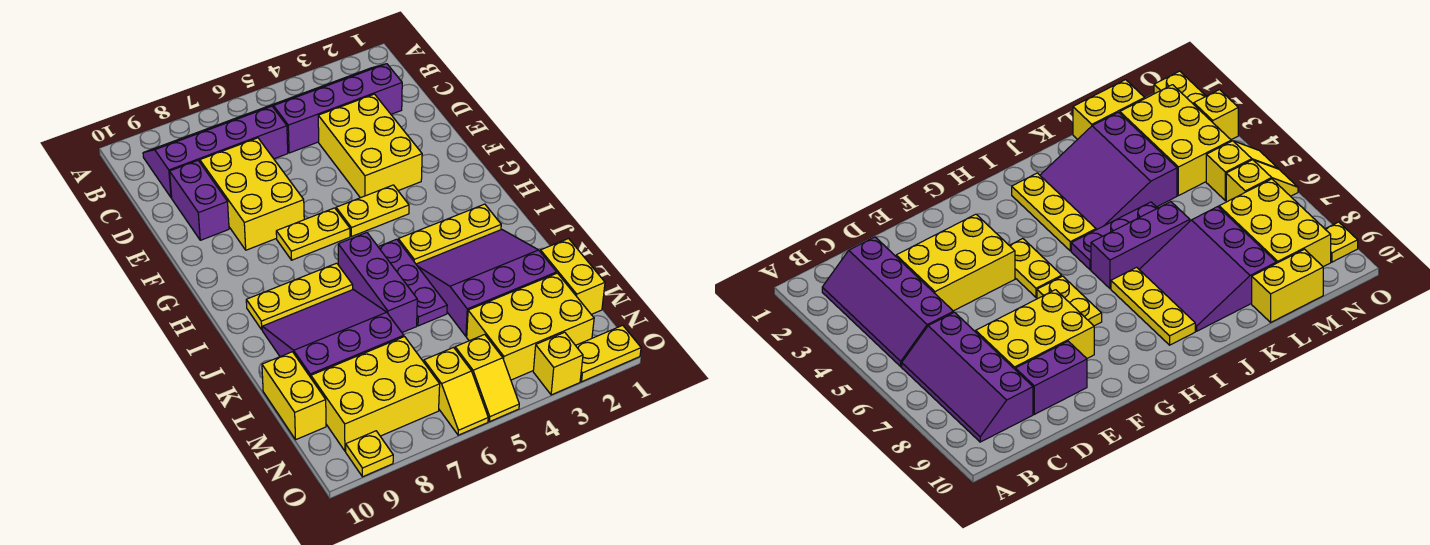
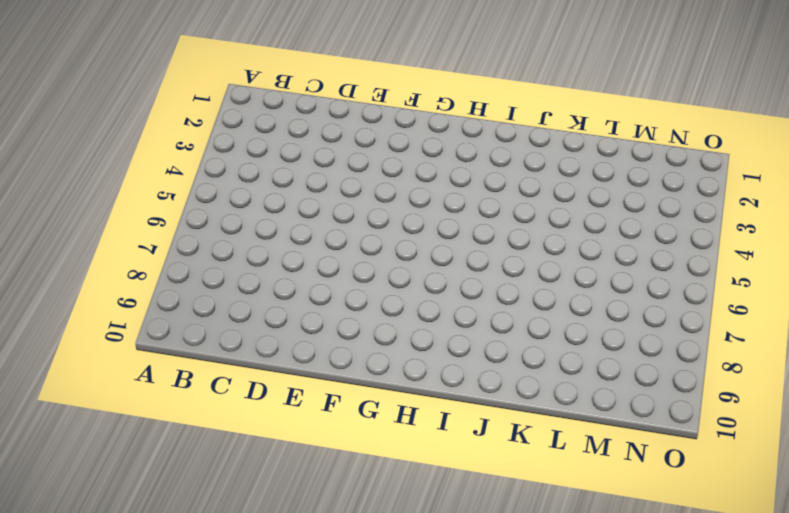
none -> purple slope B2:C5 level 1 top C
none -> purple slope B6:C9 level 1 top C
none -> yellow brick D3:F4 level 1

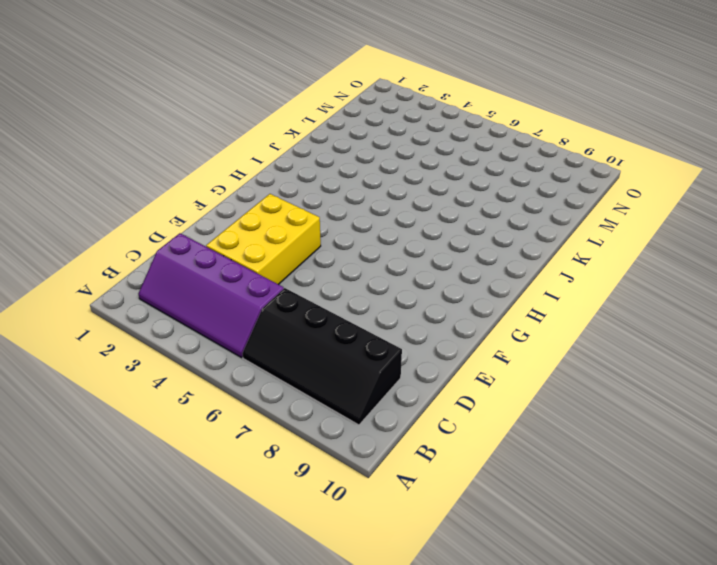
black slope B6:C9 level 1 top C -> purple slope B6:C9 level 1 top C
none -> yellow brick D7:F8 level 1
none -> purple brick D9:E9 level 1
none -> yellow plate G4:G5 level 1

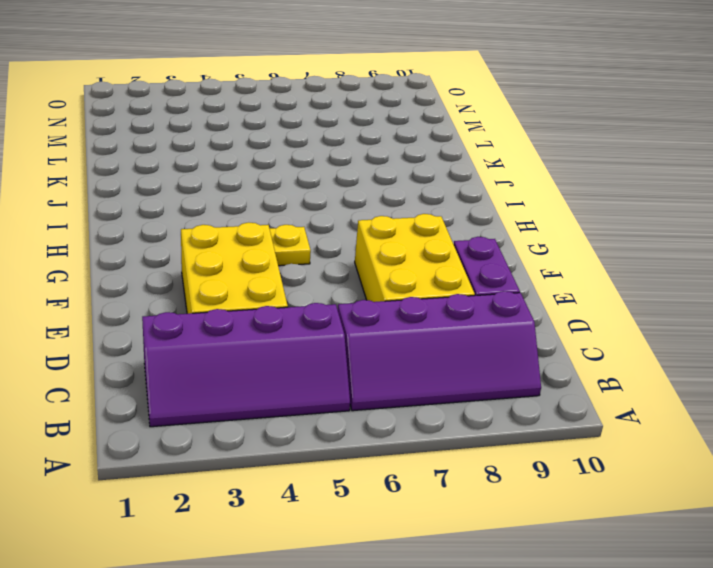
none -> yellow plate G6:G7 level 1
none -> yellow plate I2:I4 level 1
none -> purple plate I5:K5 level 1

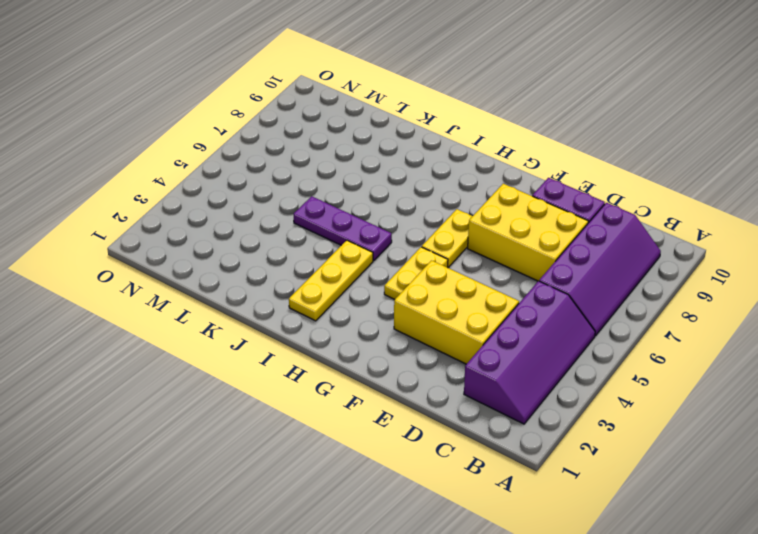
none -> purple brick I6:K6 level 1
none -> yellow plate I7:I9 level 1
none -> purple slope J2:L4 level 1 top L

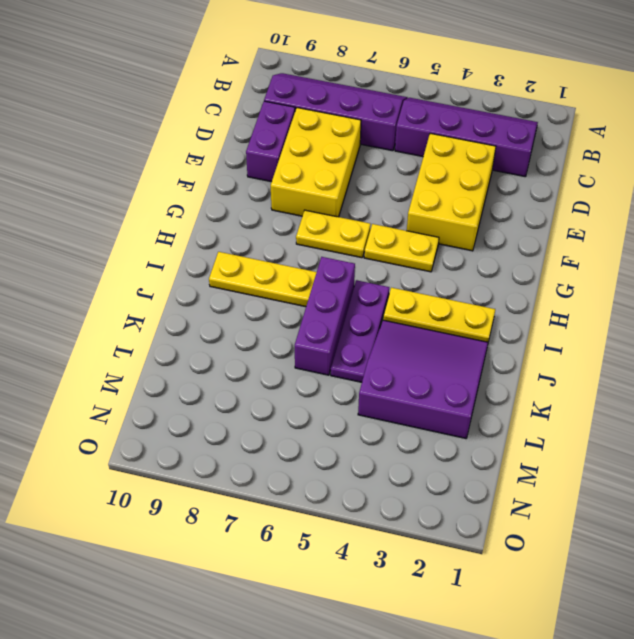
none -> purple slope J7:L9 level 1 top L
none -> yellow brick L1:M1 level 1
none -> yellow brick L10:M10 level 1

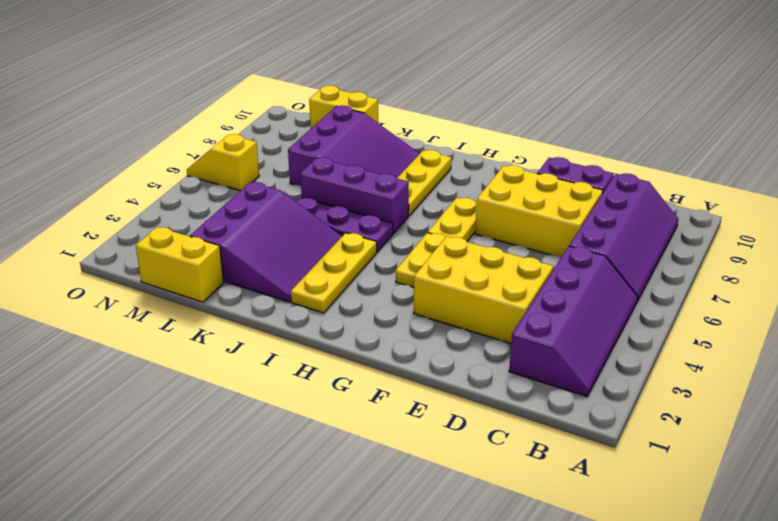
none -> yellow brick M2:N4 level 1
none -> yellow brick M7:N9 level 1
none -> yellow slope N5:O5 level 1 top N

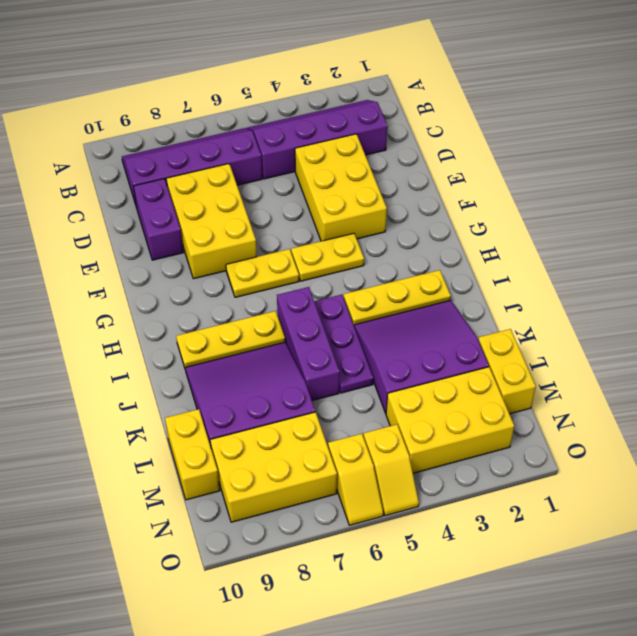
none -> yellow plate O1:O2 level 1
none -> yellow brick O3 level 1
none -> yellow plate O9 level 1

